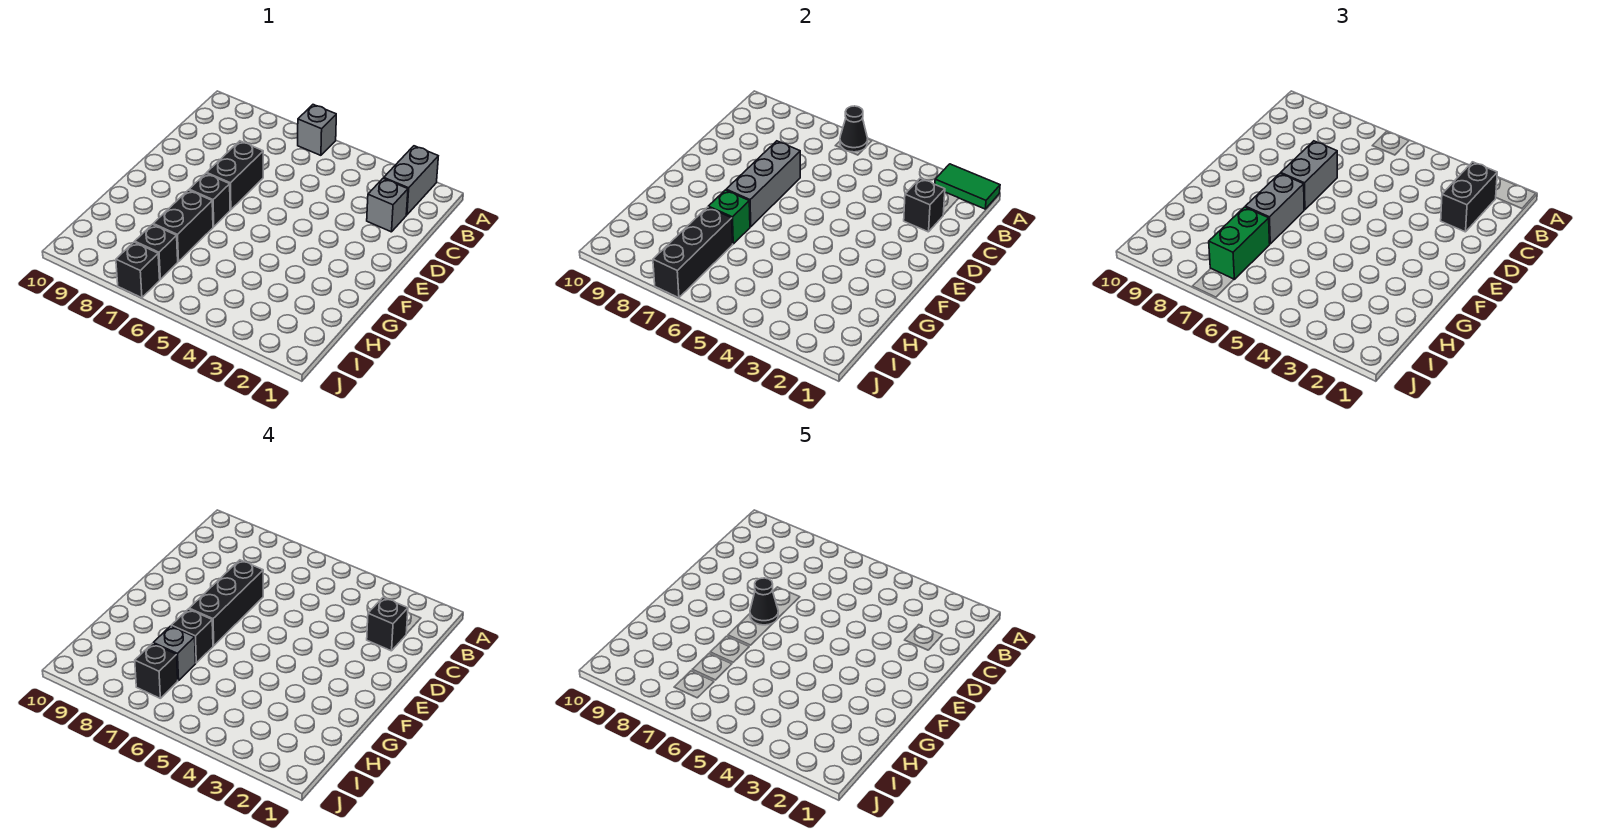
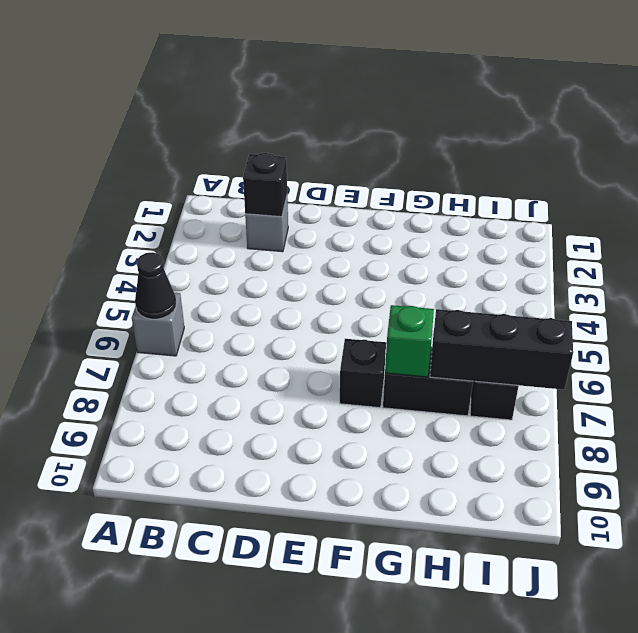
none -> grey brick A2:B2 level 1
none -> black brick D7:E7 level 1
none -> black brick J7 level 1

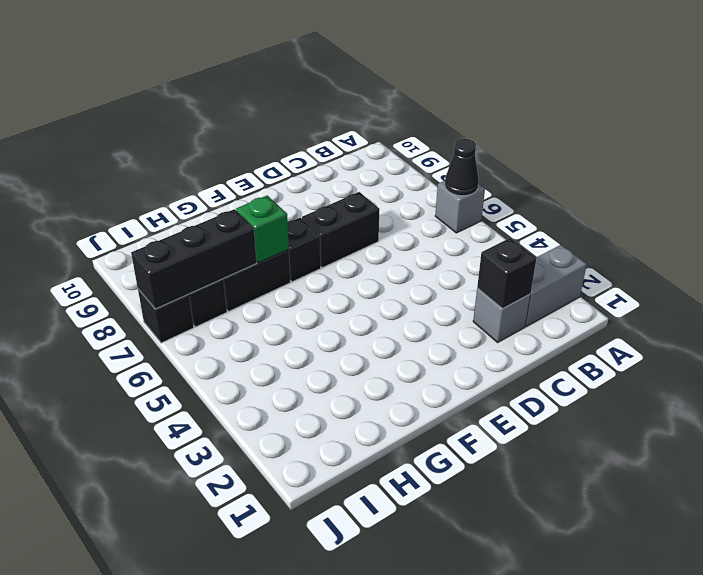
none -> green tile A1:A2 level 2
none -> grey brick D7:F7 level 2
none -> black brick B2:C2 level 3

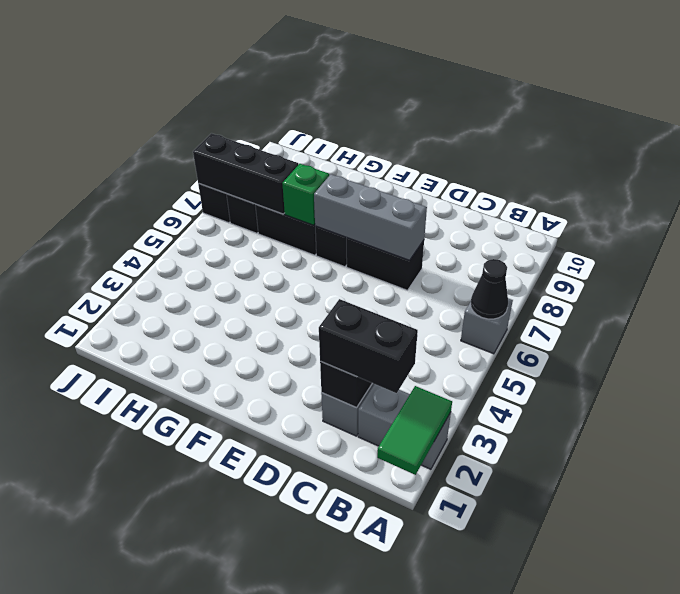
none -> grey brick D7:E7 level 3
none -> grey brick F7:G7 level 3
none -> green brick H7:I7 level 3

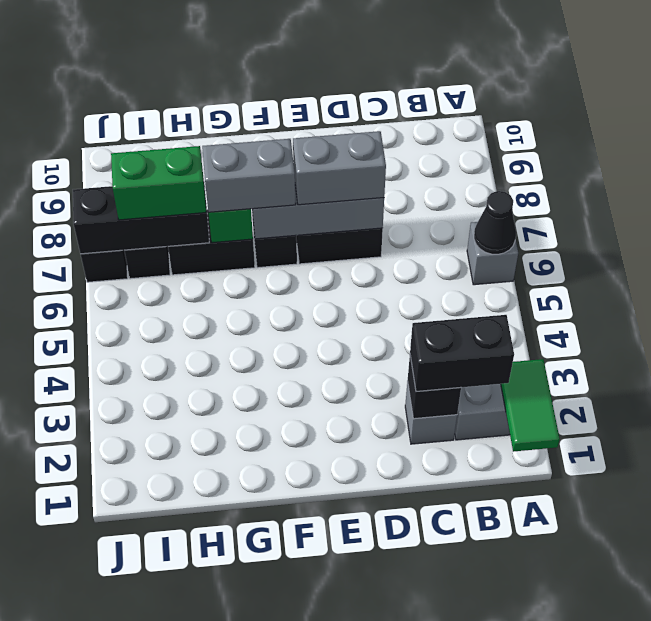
none -> black brick C2 level 4
none -> black brick D7:F7 level 4
none -> black brick G7 level 4

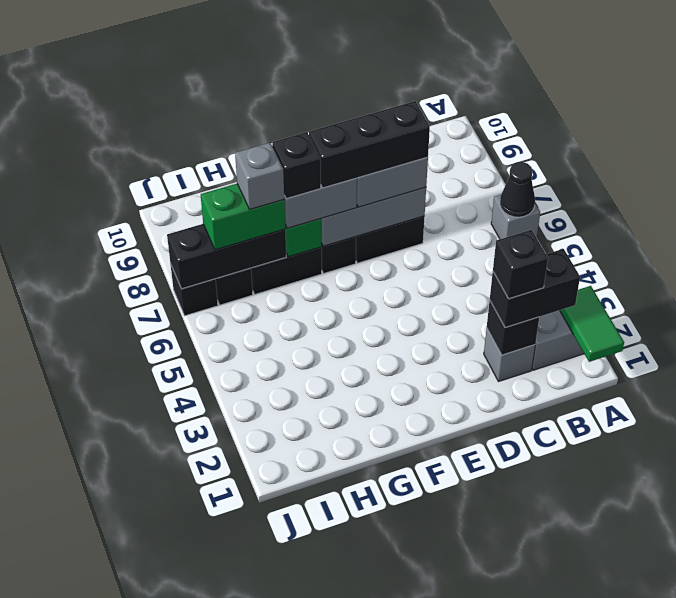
none -> black brick I7 level 4
none -> black cone E7 level 5

